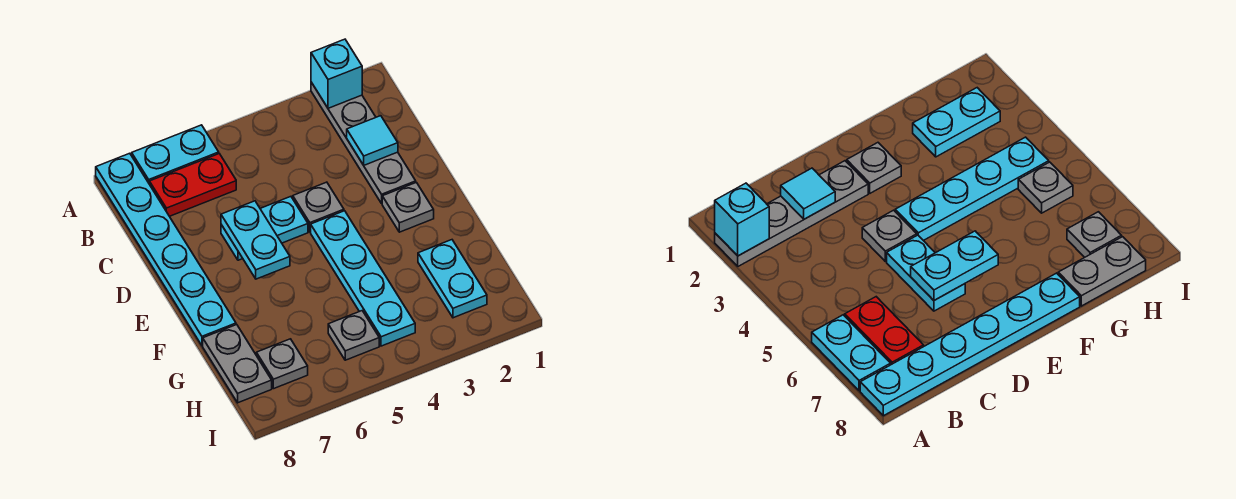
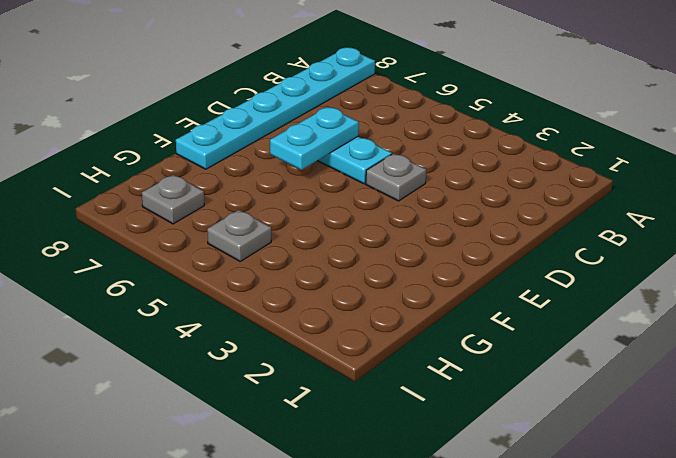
none -> grey plate A2:D2 level 1
none -> cyan plate A6:A7 level 1
none -> red plate B6:B7 level 1

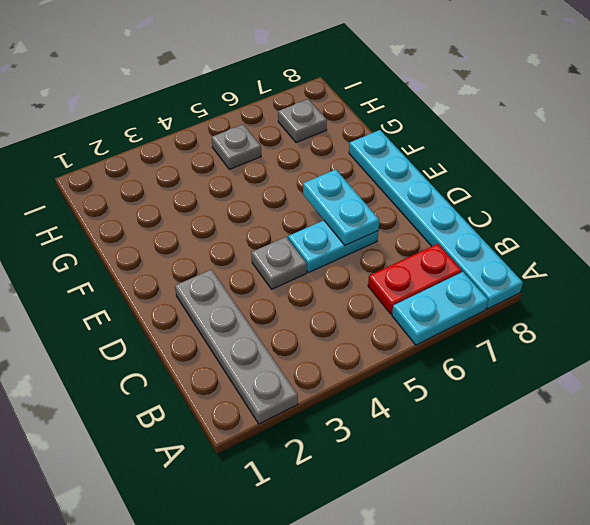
none -> grey plate E2 level 1
none -> cyan plate E4:H4 level 1
none -> cyan plate G2:H2 level 1

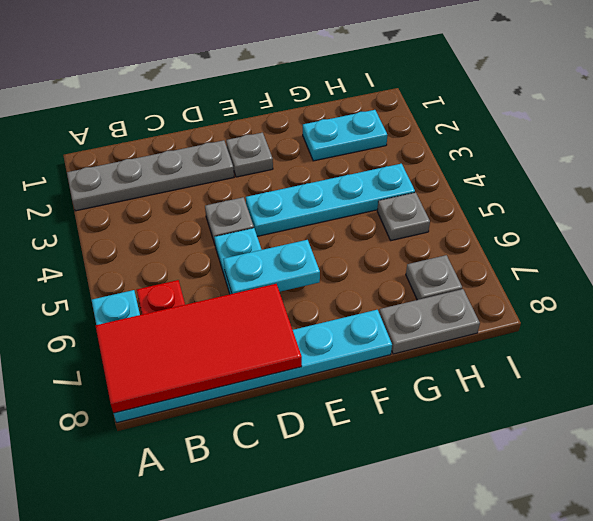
red tile A7:D8 level 2 -> none
none -> cyan brick A2 level 2
none -> cyan tile C2 level 2

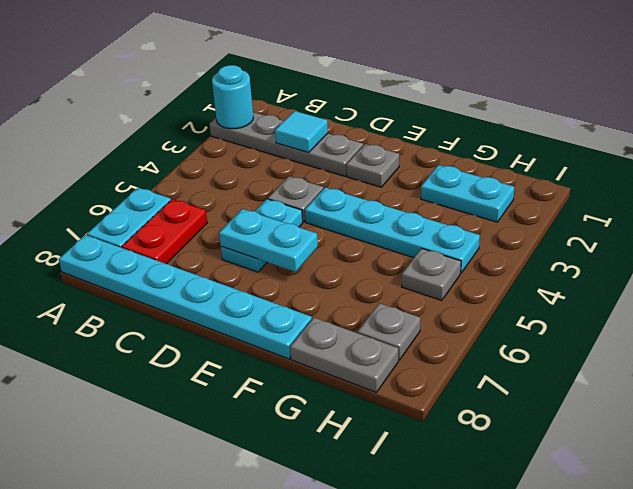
cyan round brick A2 level 2 -> cyan brick A2 level 2

